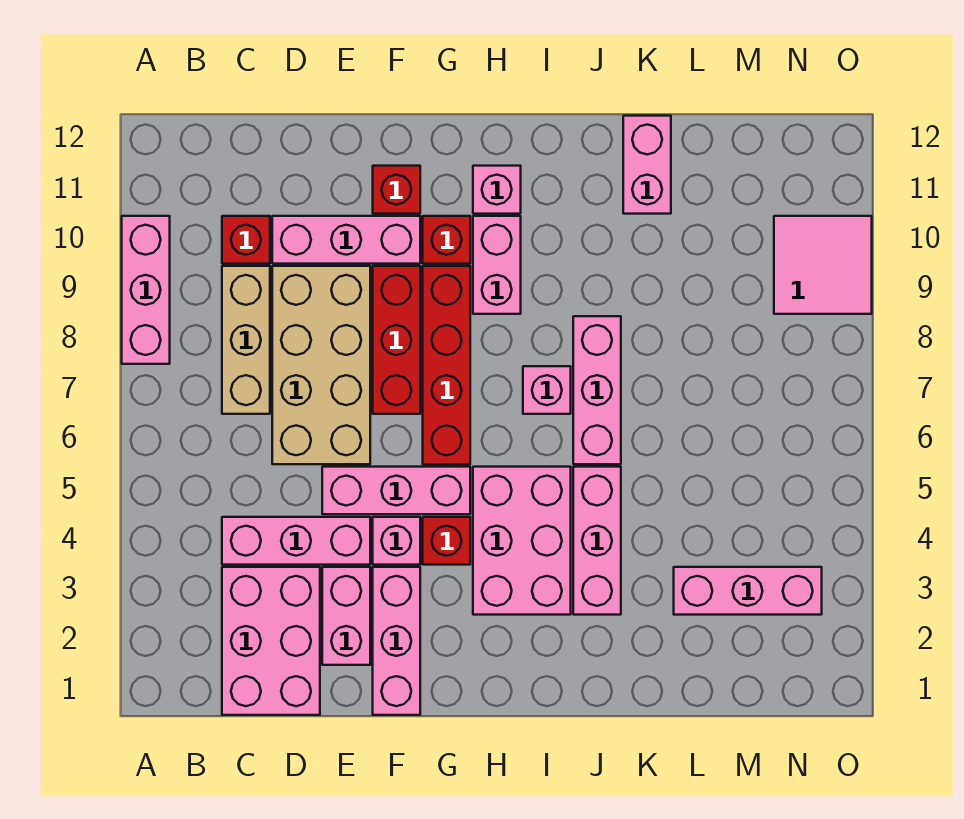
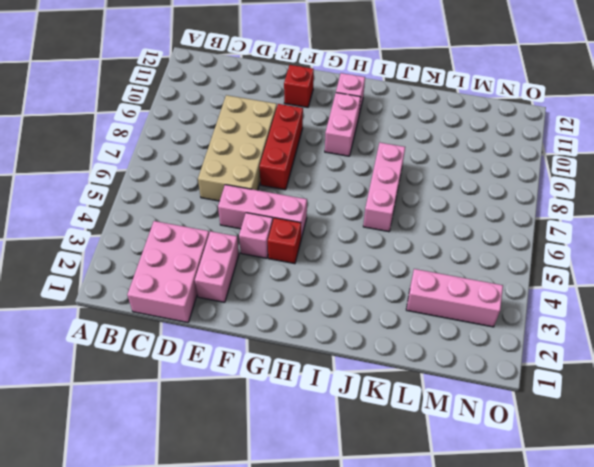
none -> pink brick A8:A10 level 1
none -> pink brick C4:E4 level 1
none -> tan brick C7:C9 level 1

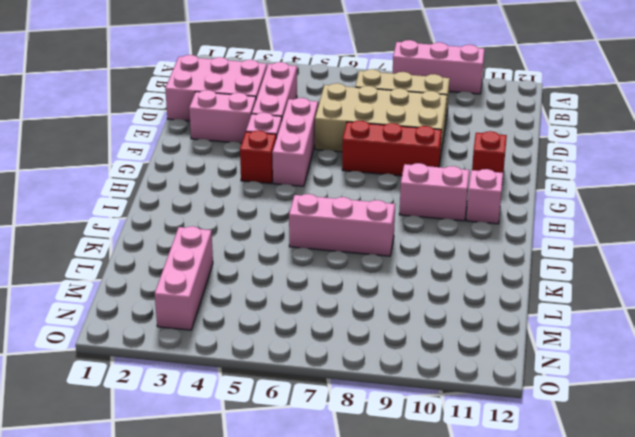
none -> red brick C10 level 1
none -> pink brick D10:F10 level 1
none -> pink brick F1:F3 level 1

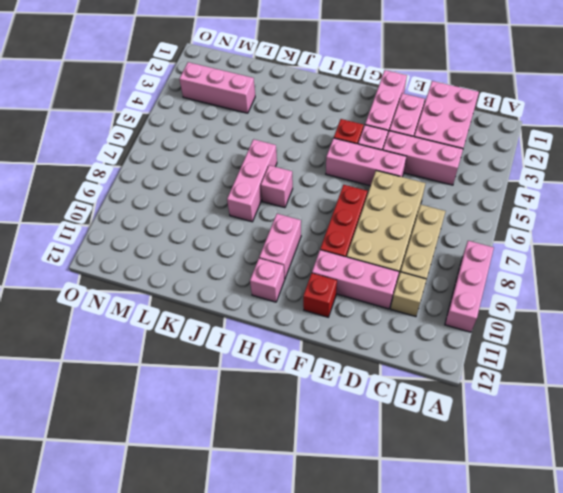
tan brick C10 level 1 -> red brick C10 level 1
none -> red brick G6:G9 level 1
none -> red brick G10 level 1
none -> pink brick H3:I5 level 1

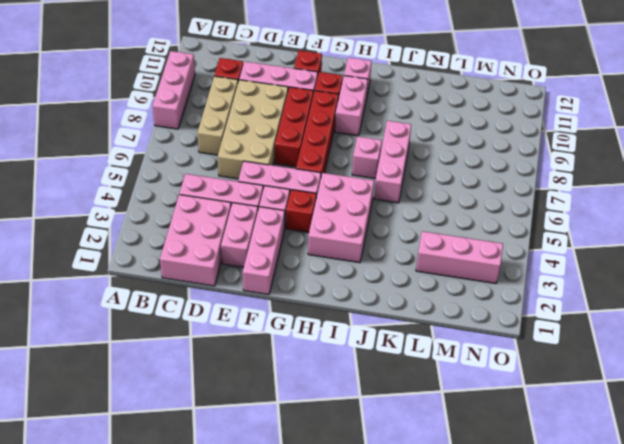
none -> pink brick J3:J5 level 1
none -> pink brick K11:K12 level 1
none -> pink tile N9:O10 level 1

